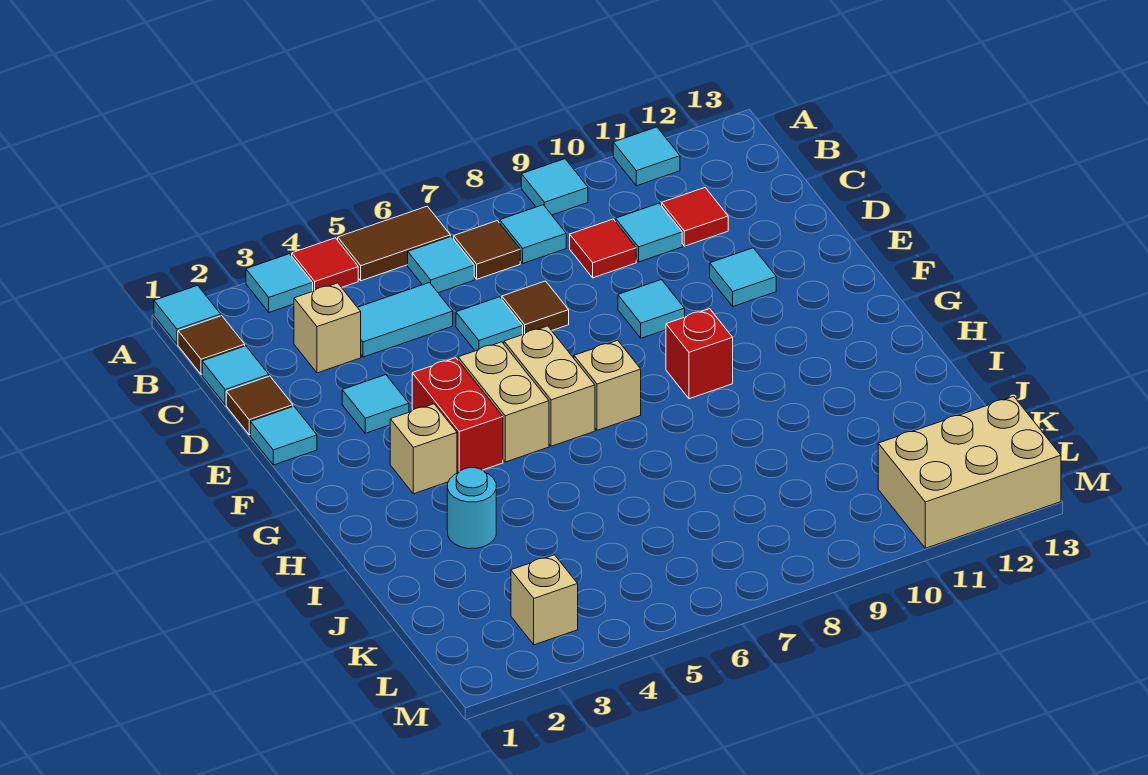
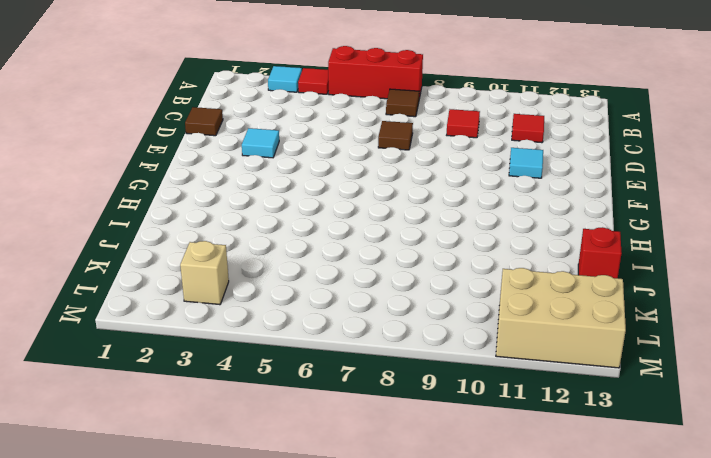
red brick A5:A7 level 1 -> brown tile A5:A6 level 1
red brick J13 level 1 -> red brick G9 level 1
none -> cyan tile A1 level 1
none -> cyan tile A9 level 1
none -> cyan tile A11 level 1
none -> brown tile B1 level 1

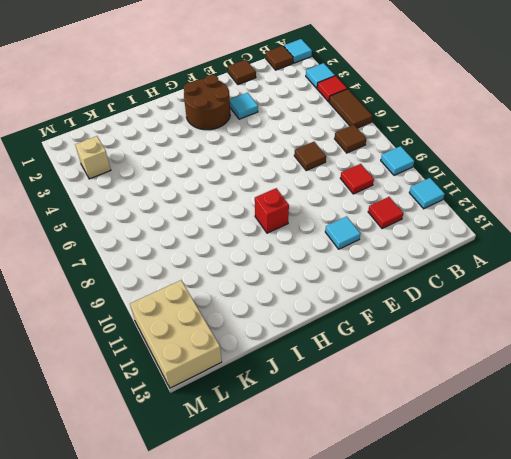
brown round brick F2:G3 level 1 -> tan brick G3 level 1
none -> cyan tile B6 level 1
none -> cyan tile B8 level 1
none -> cyan tile C1 level 1
none -> tan brick C3 level 1

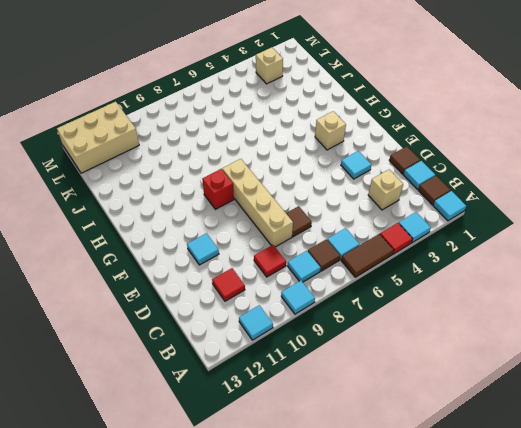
tan brick D8:G8 level 1 -> none
none -> cyan tile C4:C5 level 1
none -> cyan tile C10 level 1
none -> cyan tile D6 level 1
none -> cyan tile E1 level 1

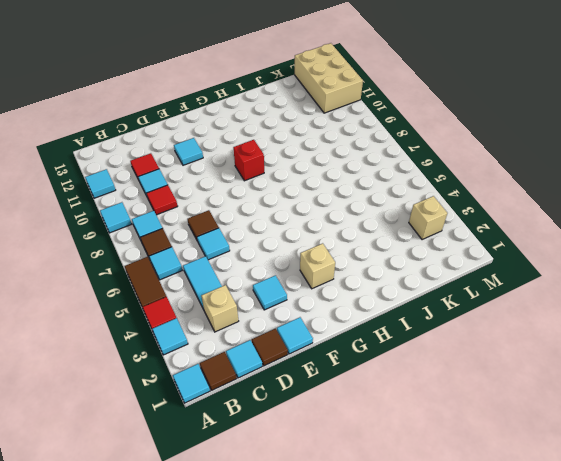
none -> cyan tile E9 level 1
none -> red brick F4:G4 level 1
none -> tan brick F5:G5 level 1
none -> tan brick F6:G6 level 1

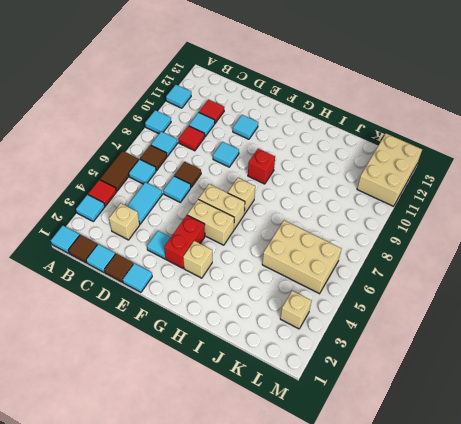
red brick F3:F4 level 1 -> red brick F4:G4 level 1
tan brick J5:L6 level 1 -> none
none -> cyan round brick I3 level 1

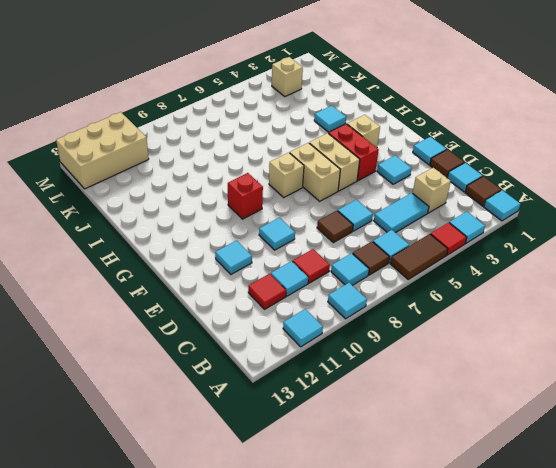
cyan tile I3 level 1 -> cyan round brick I3 level 1

